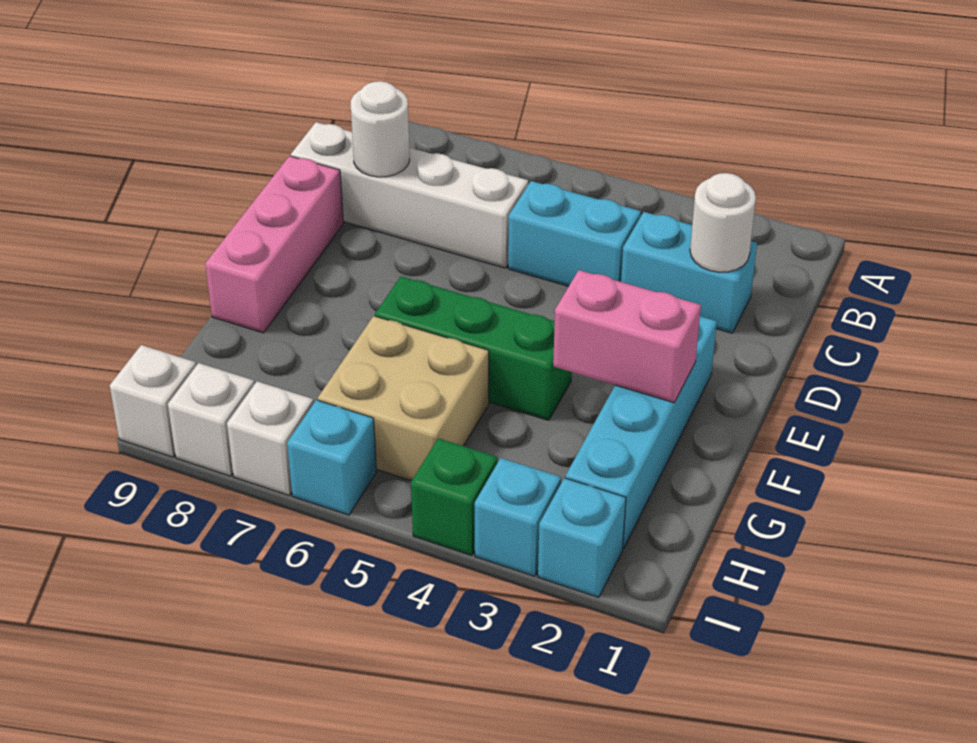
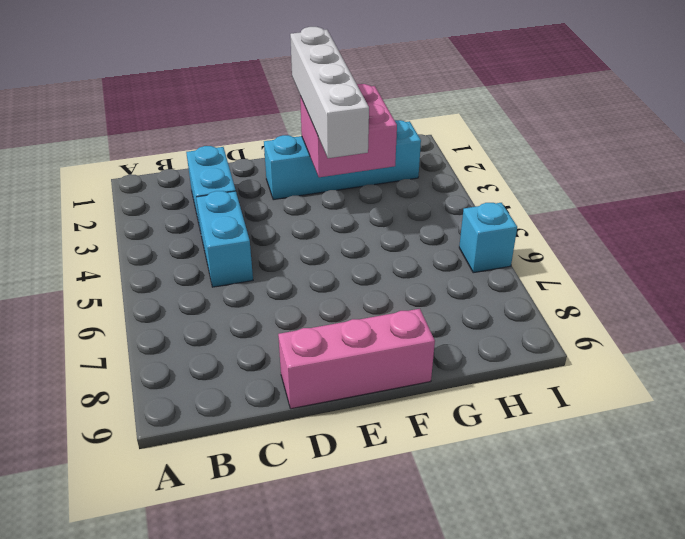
white brick F1:F4 level 3 -> white brick C6:C9 level 1
pink brick F2:G3 level 2 -> pink brick F2:F3 level 2
none -> green brick F4:F6 level 1
none -> tan brick G5:H6 level 1
none -> cyan brick I2 level 1

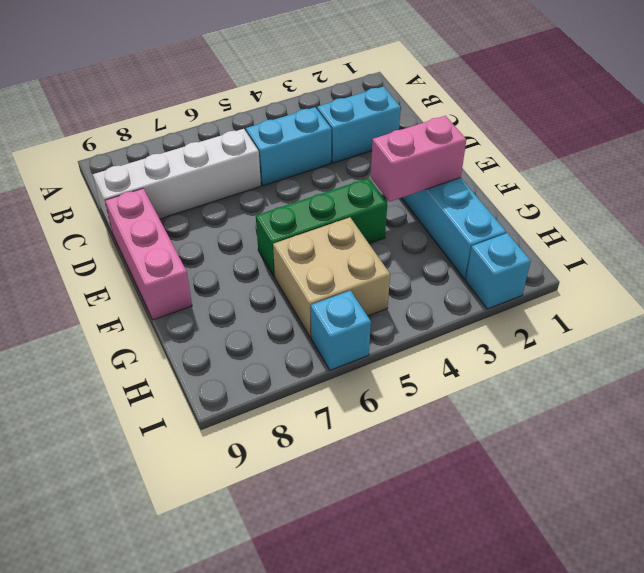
none -> cyan brick I3 level 1
none -> green brick I4 level 1
none -> white brick I7 level 1

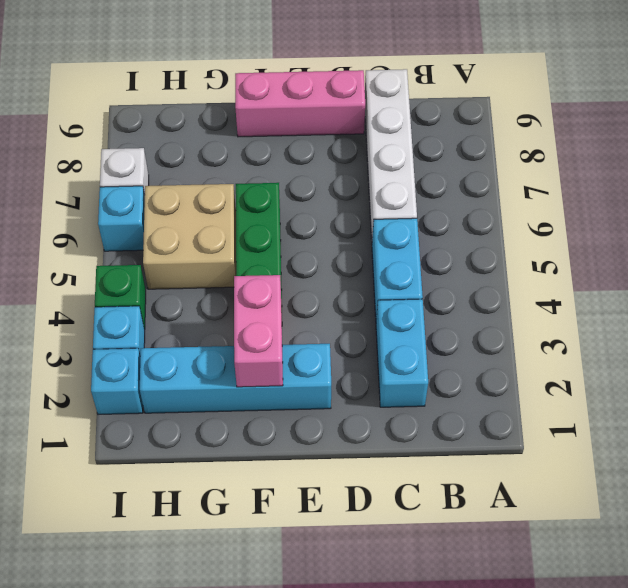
none -> white brick I8 level 1
none -> white brick I9 level 1
none -> white round brick C2 level 2

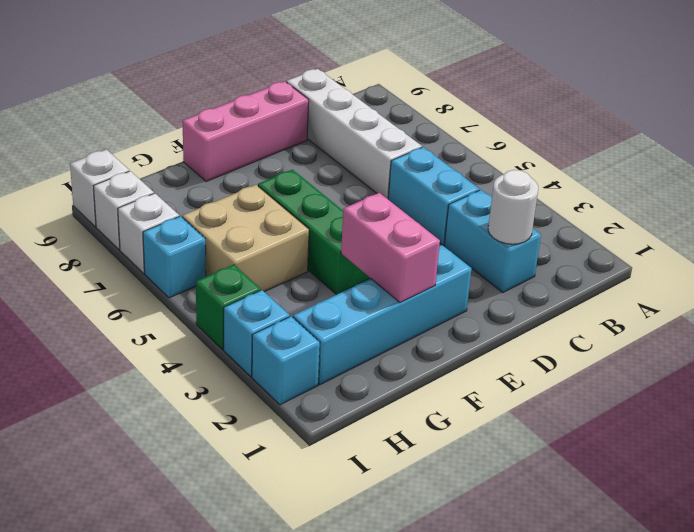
none -> white round brick C8 level 2

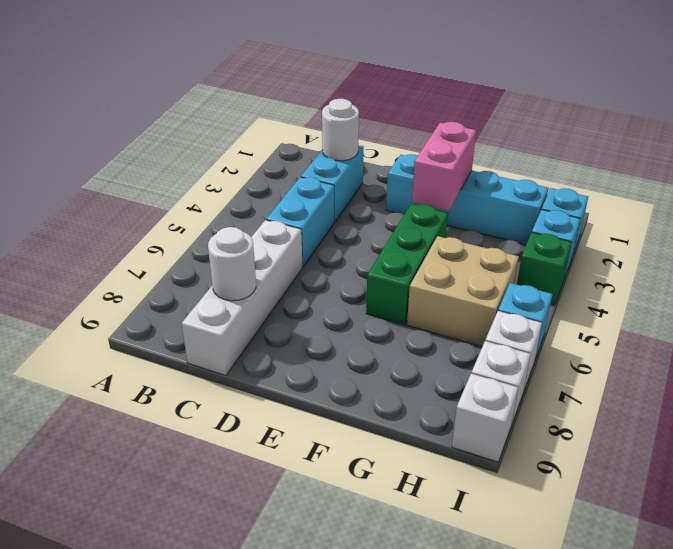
none -> pink brick D9:F9 level 1

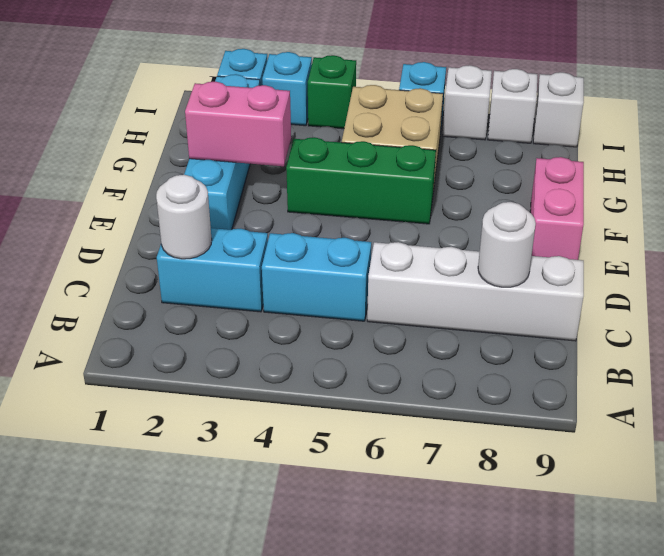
pink brick E9:F9 level 1 -> pink brick D9:F9 level 1

